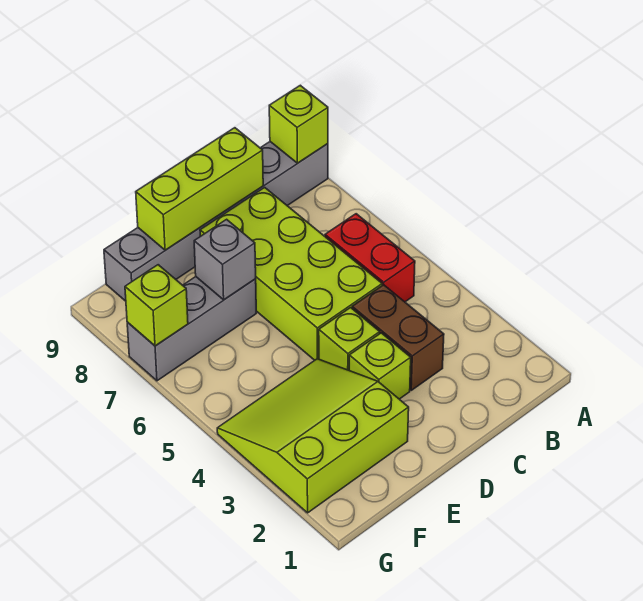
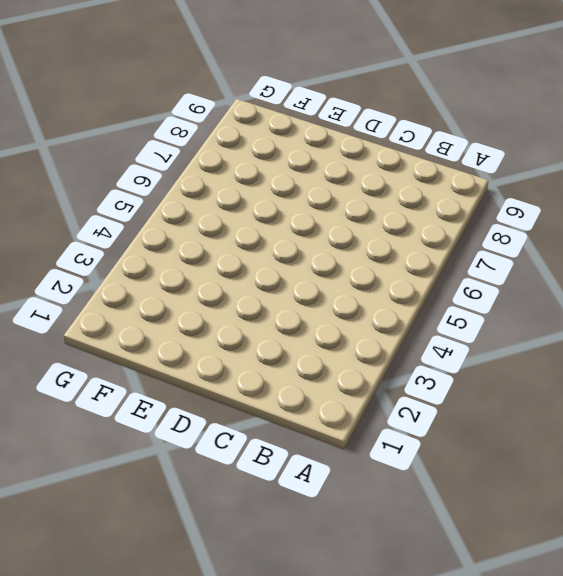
none -> grey brick A9:F9 level 1
none -> red brick B5:B6 level 1
none -> brown brick C3:C4 level 1

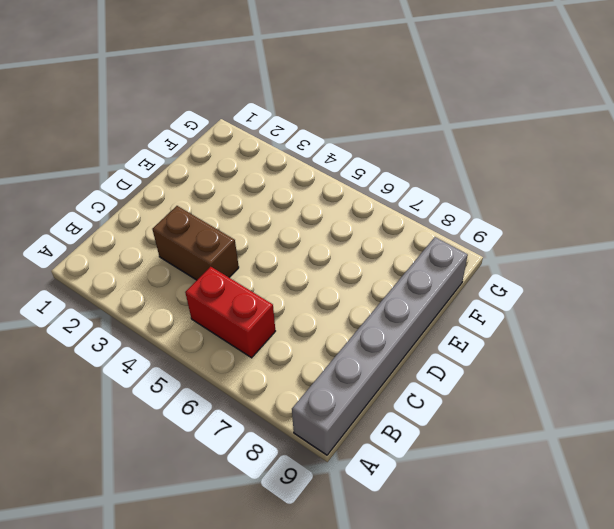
none -> lime brick C5:D8 level 1
none -> lime brick D3 level 1
none -> lime brick D4 level 1

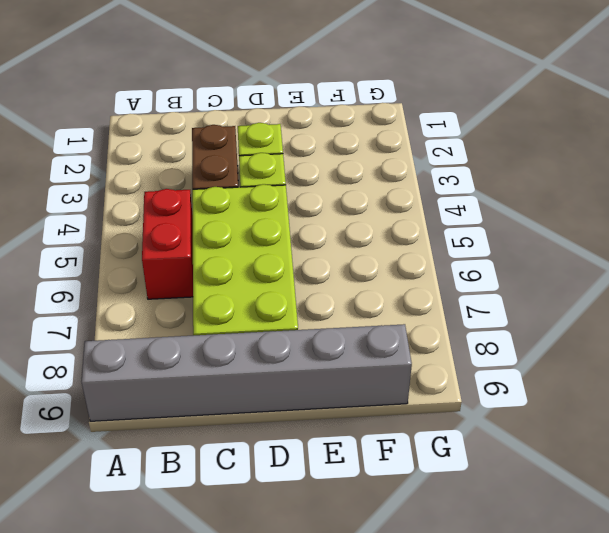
none -> lime slope E2:G4 level 1 top 2
none -> grey brick E7:G7 level 1
none -> lime brick A9 level 2

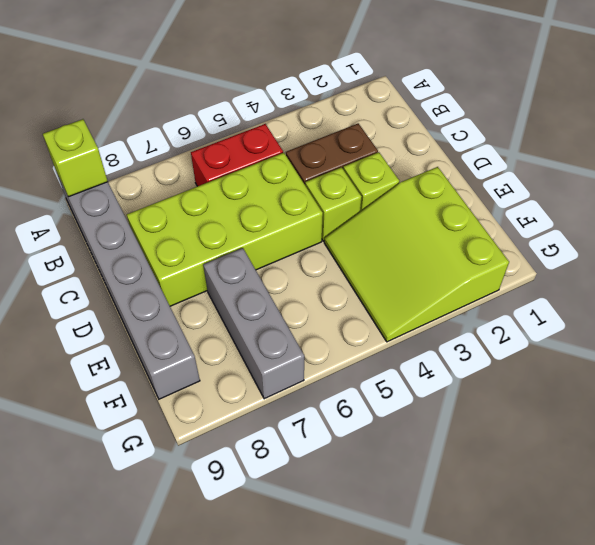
none -> lime brick C9:E9 level 2
none -> grey brick E7 level 2
none -> lime brick G7 level 2

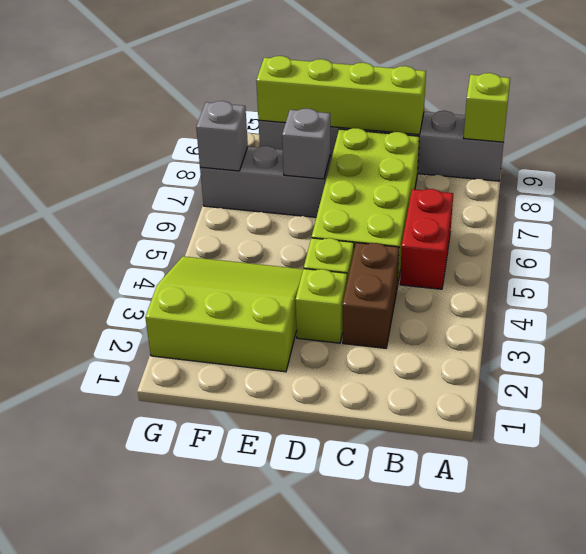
lime brick C9:F9 level 2 -> lime brick C9:E9 level 2
grey brick G7 level 2 -> lime brick G7 level 2

